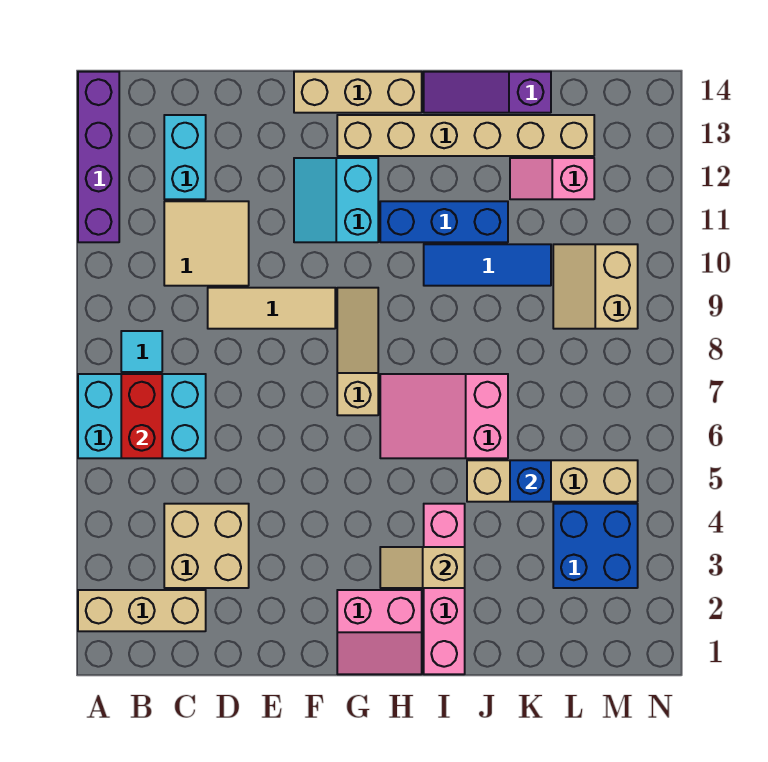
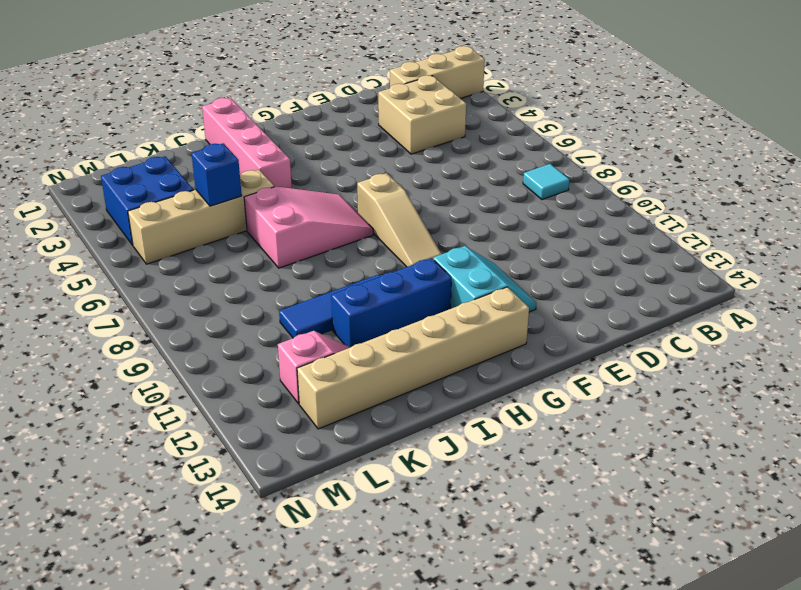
none -> cyan brick A6:C7 level 1
none -> purple brick A11:A14 level 1
none -> tan tile C10:D11 level 1

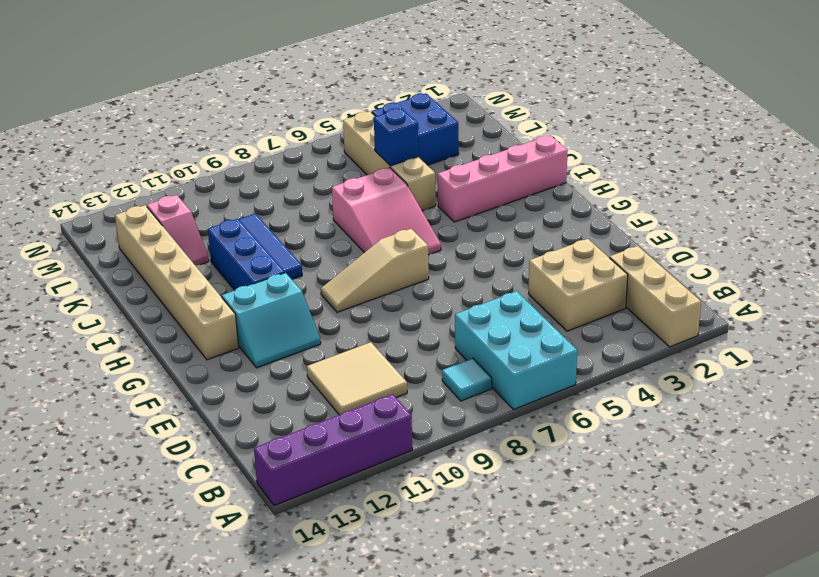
none -> cyan brick C12:C13 level 1
none -> tan tile D9:F9 level 1
none -> tan brick F14:H14 level 1

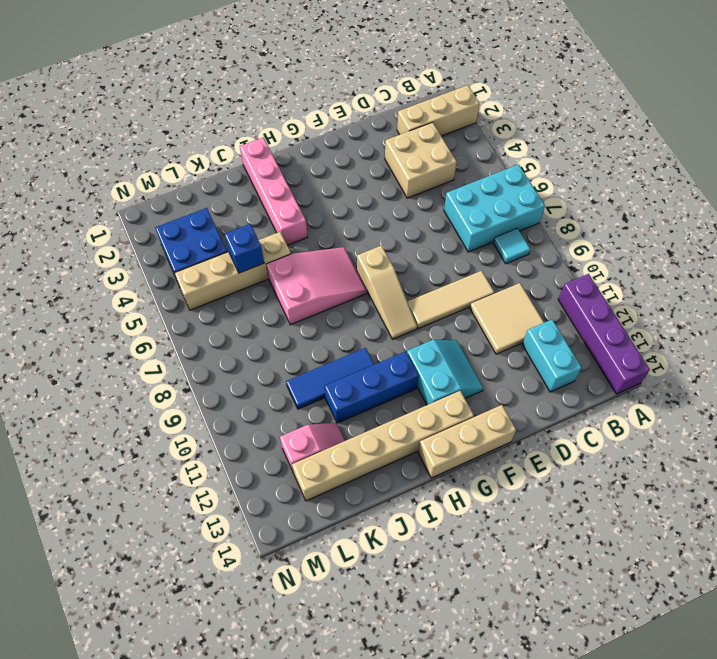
none -> pink slope G1:H2 level 1 top 2
none -> purple slope I14:K14 level 1 top K
none -> tan slope L9:M10 level 1 top M

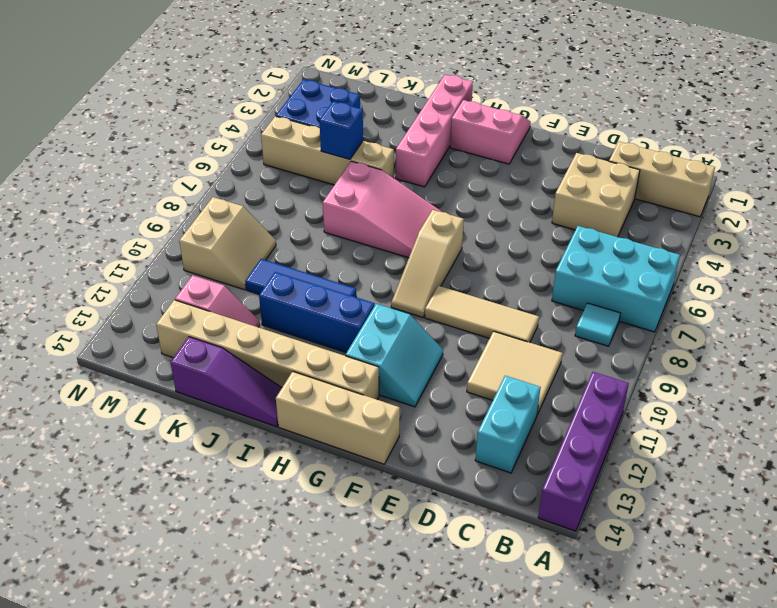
none -> red brick B6:B7 level 2
none -> tan slope H3:I3 level 2 top I

